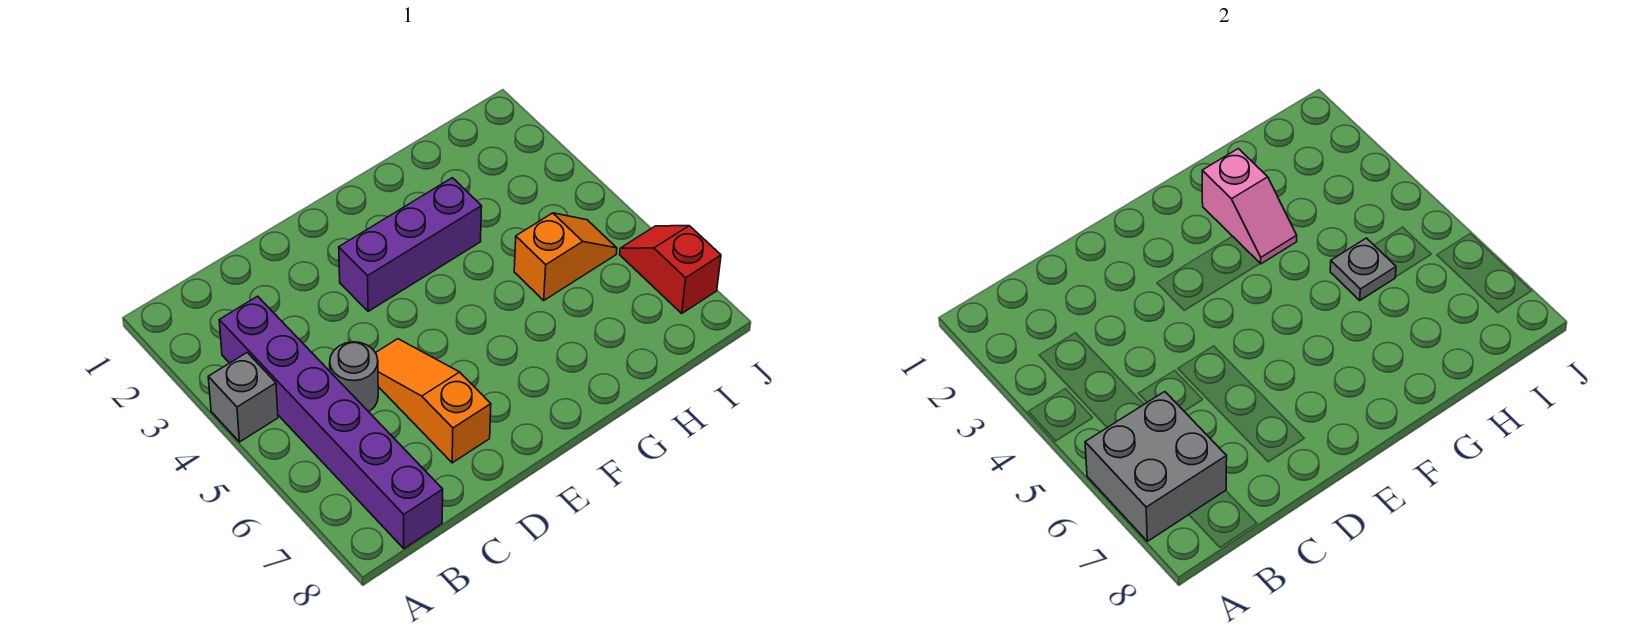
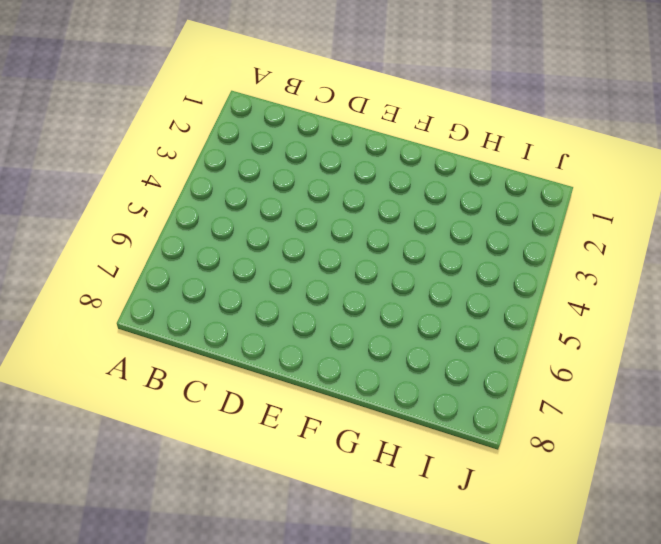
none -> grey brick A4 level 1
none -> purple brick B3:B8 level 1

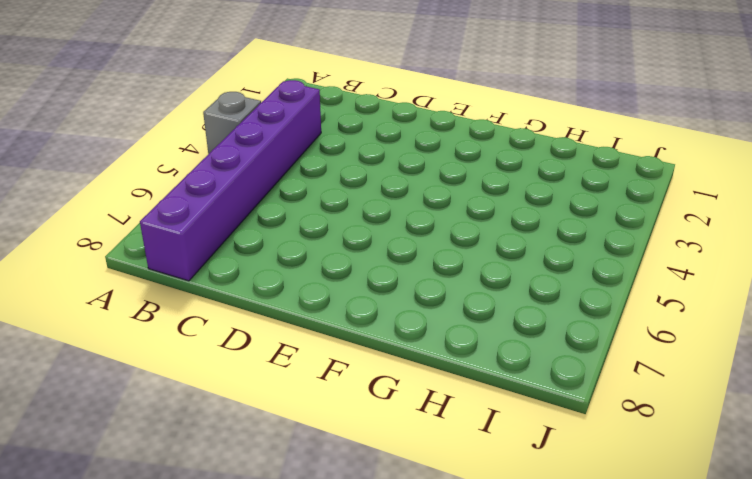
none -> grey round brick C5 level 1
none -> orange slope D5:D7 level 1 top 7

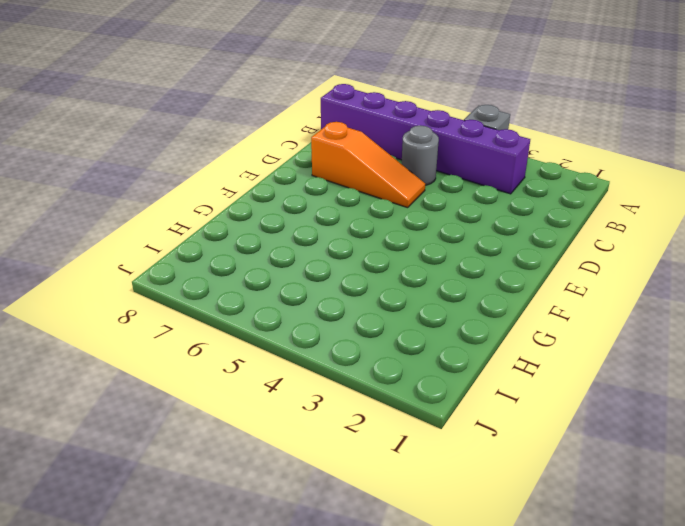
none -> purple brick E3:G3 level 1
none -> orange slope H5:I5 level 1 top H

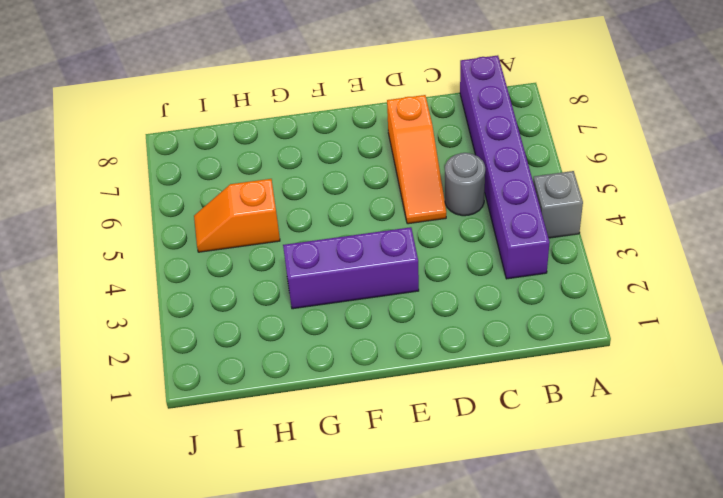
none -> red slope J6:J7 level 1 top 7
none -> grey brick A6:B7 level 2

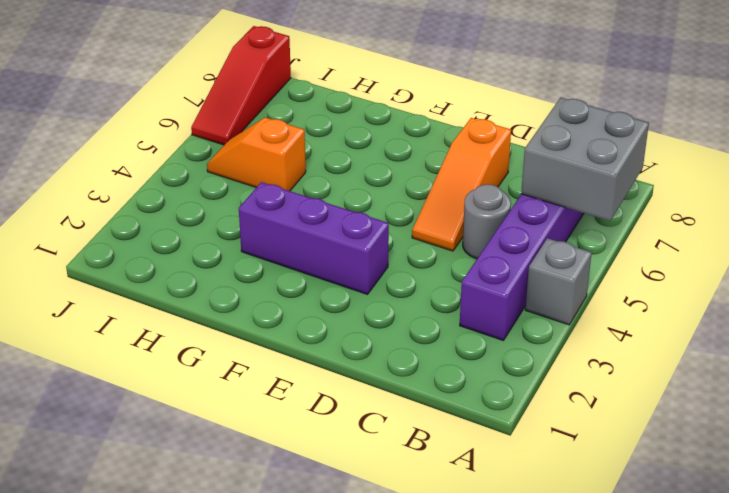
red slope J6:J8 level 1 top 8 -> red slope J6:J7 level 1 top 7
none -> pink slope G2:G3 level 2 top 2
none -> grey plate H5 level 2

